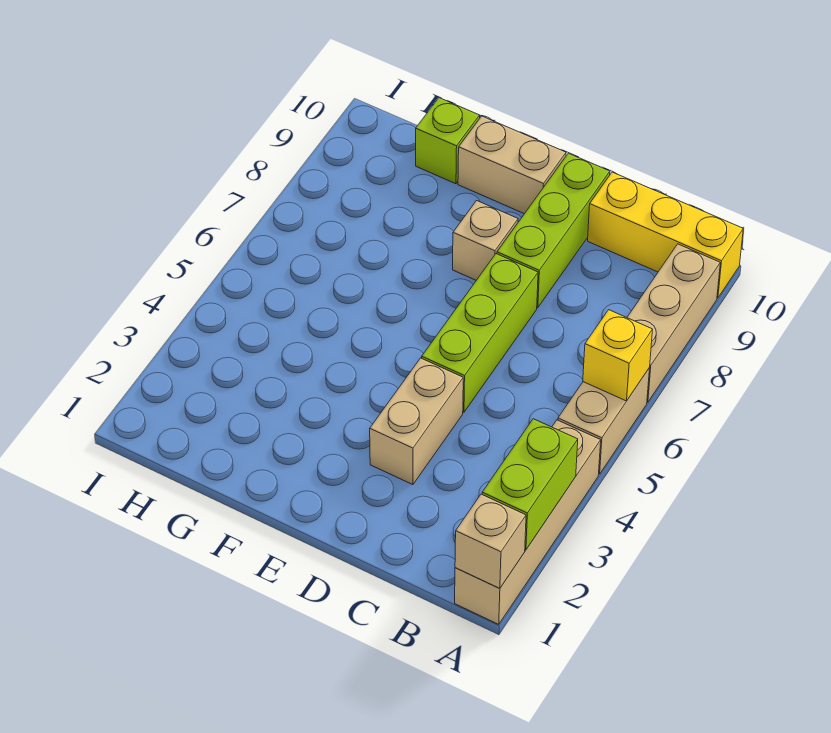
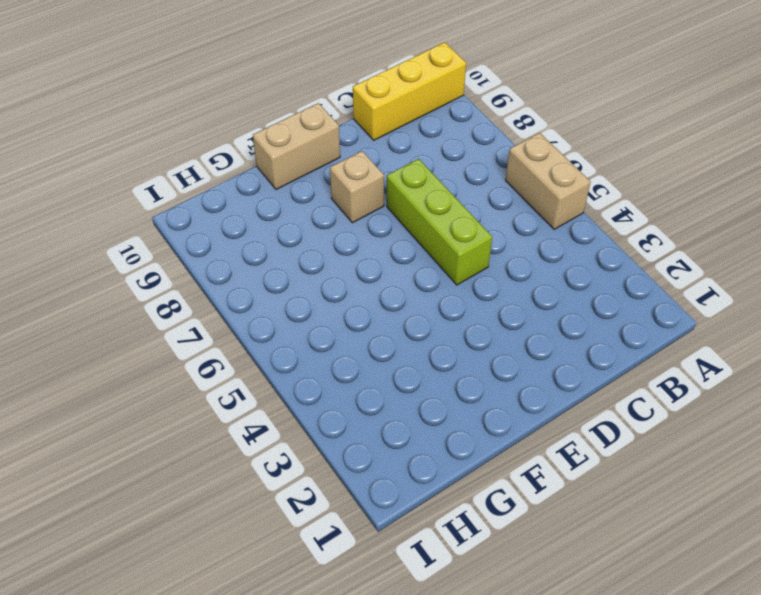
none -> tan brick A1:A4 level 1
none -> tan brick A7:A9 level 1
none -> tan brick D3:D4 level 1

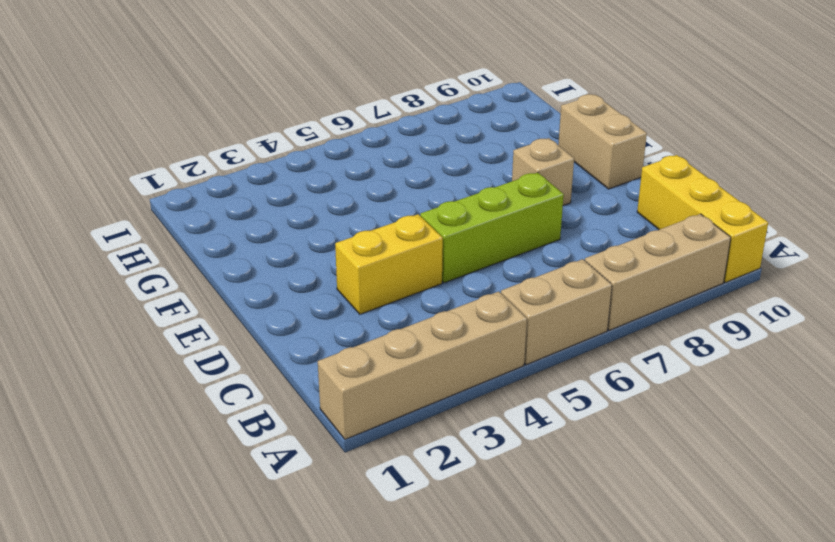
yellow brick D3:D4 level 1 -> tan brick D3:D4 level 1
none -> lime brick D8:D10 level 1
none -> lime brick G10 level 1
none -> tan brick A1 level 2

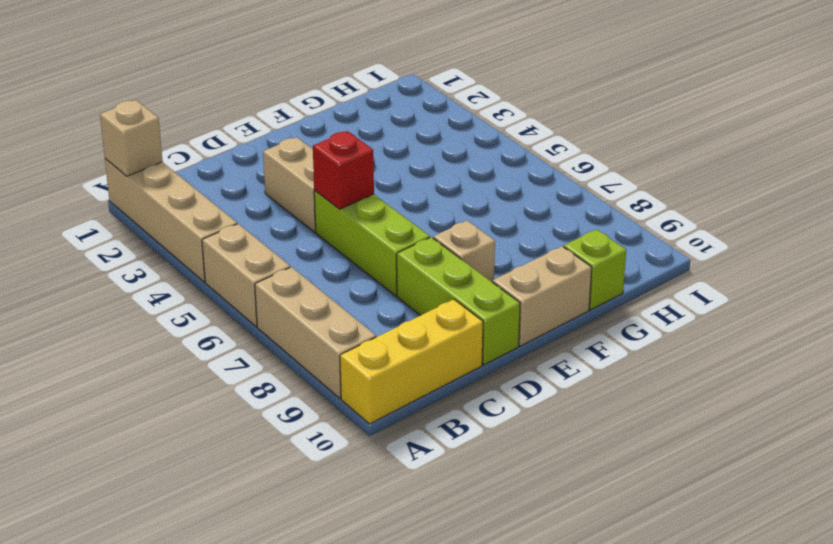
red brick D5 level 2 -> none
none -> lime brick A2:A3 level 2
none -> yellow brick A6 level 2

